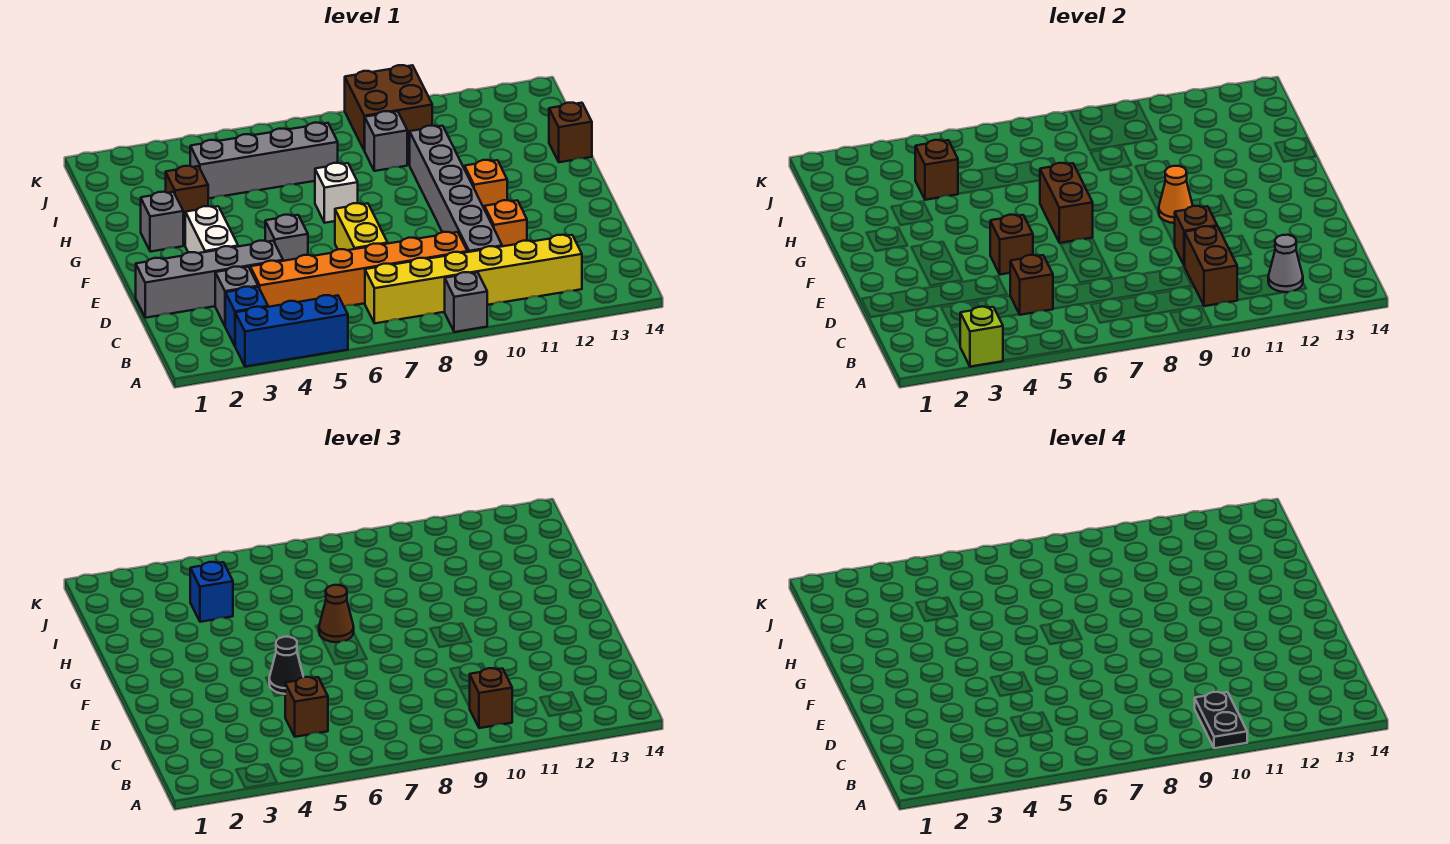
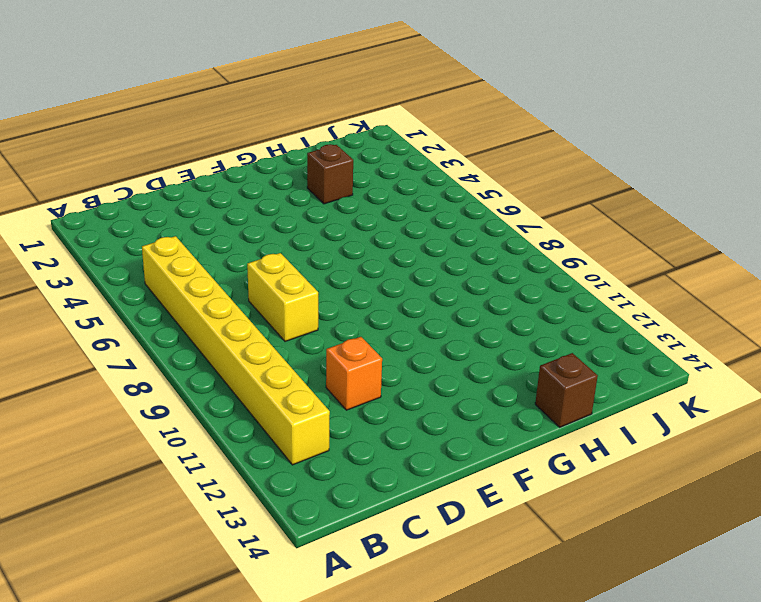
yellow brick B5:B12 level 1 -> yellow brick B7:B12 level 1
yellow brick D7:D8 level 1 -> yellow brick D7:E7 level 1
none -> blue brick A3:A5 level 1
none -> grey brick A9 level 1
none -> blue brick B3 level 1
none -> grey brick C3 level 1

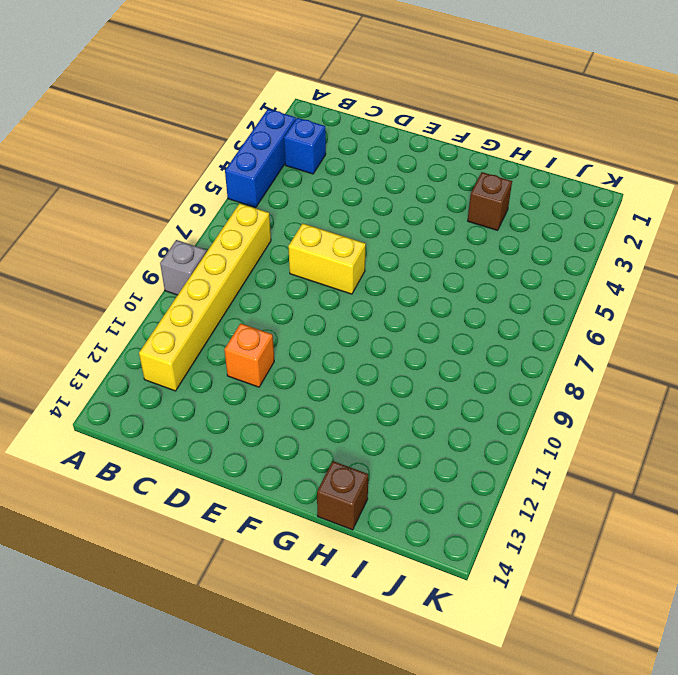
none -> grey brick C3 level 1
none -> orange brick C4:C9 level 1
none -> grey brick C10:H10 level 1
none -> grey brick D1:D4 level 1

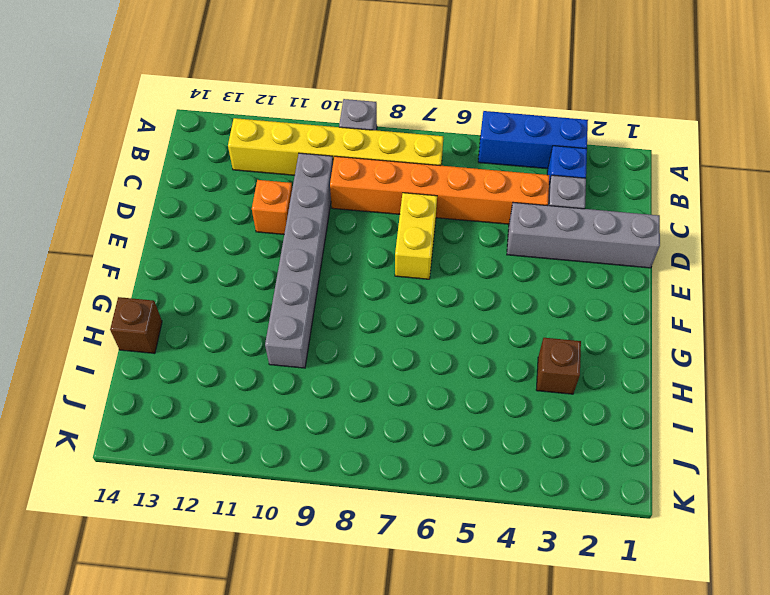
none -> white brick E3:F3 level 1
none -> grey brick E5 level 1
none -> orange brick F11 level 1
none -> grey brick G2 level 1

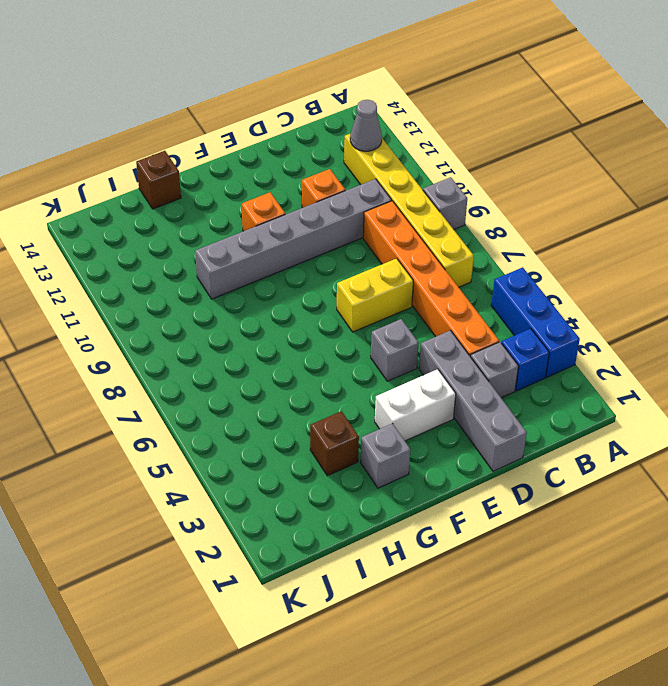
none -> white brick G7 level 1
none -> grey brick I4:I7 level 1
none -> grey brick I9 level 1
none -> brown brick J9:K10 level 1

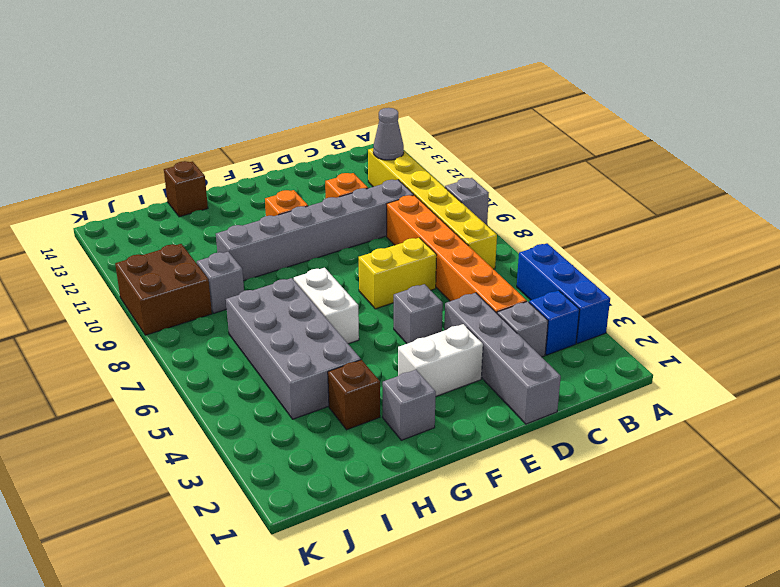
white brick G6:G7 level 1 -> white brick G7 level 1
grey brick H4:I7 level 1 -> grey brick I4:I7 level 1
none -> lime brick A3 level 2
none -> brown brick B10:C10 level 2
none -> brown brick C5 level 2
none -> brown brick D10 level 2

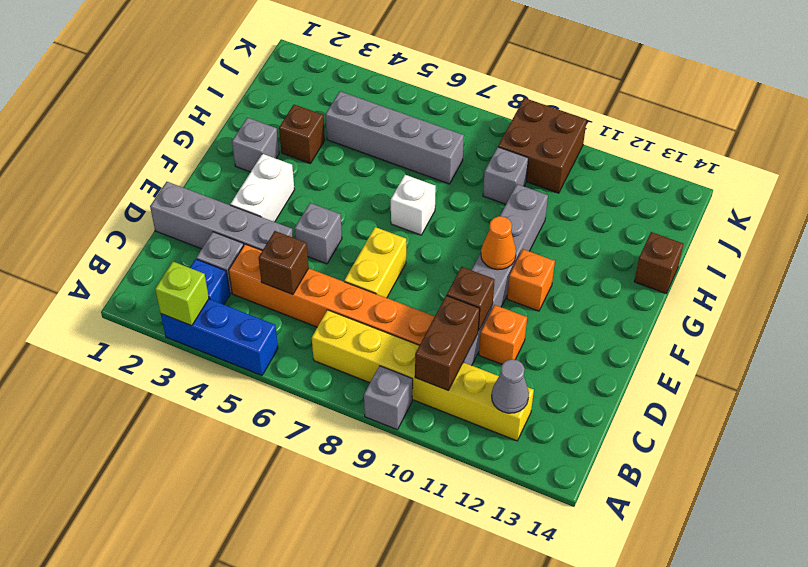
none -> brown brick E5 level 2
none -> brown brick F7:G7 level 2
none -> brown brick I4 level 2
none -> brown brick B10 level 3

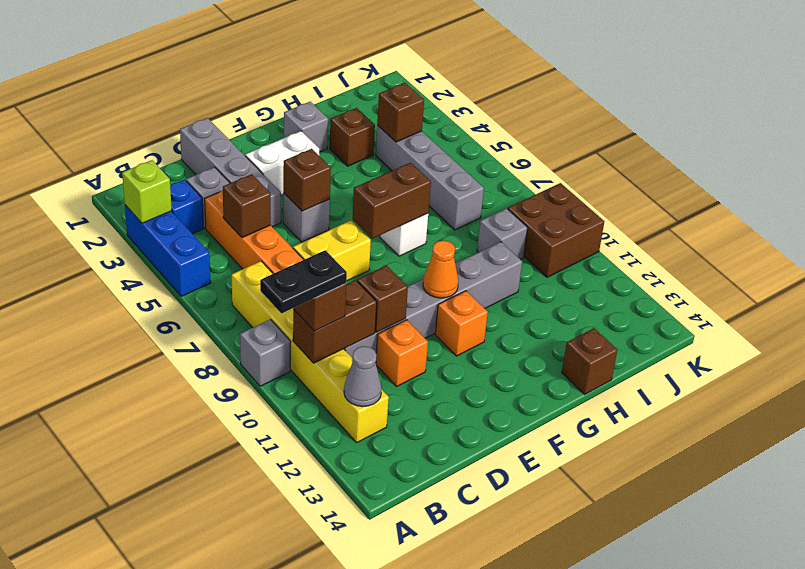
none -> brown brick C5 level 3
none -> black cone E5 level 3
none -> brown cone G7 level 3
none -> blue brick I4 level 3

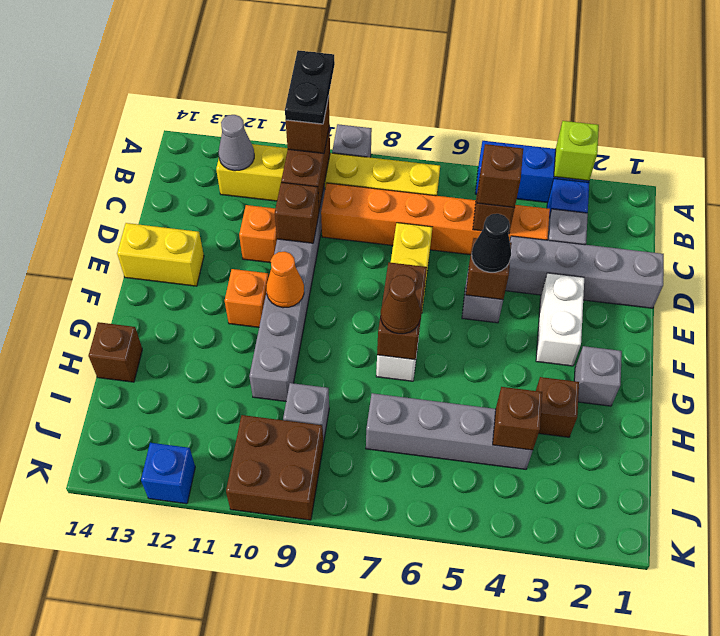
yellow brick E13:E14 level 1 -> none
blue brick K12 level 1 -> blue brick I4 level 3

